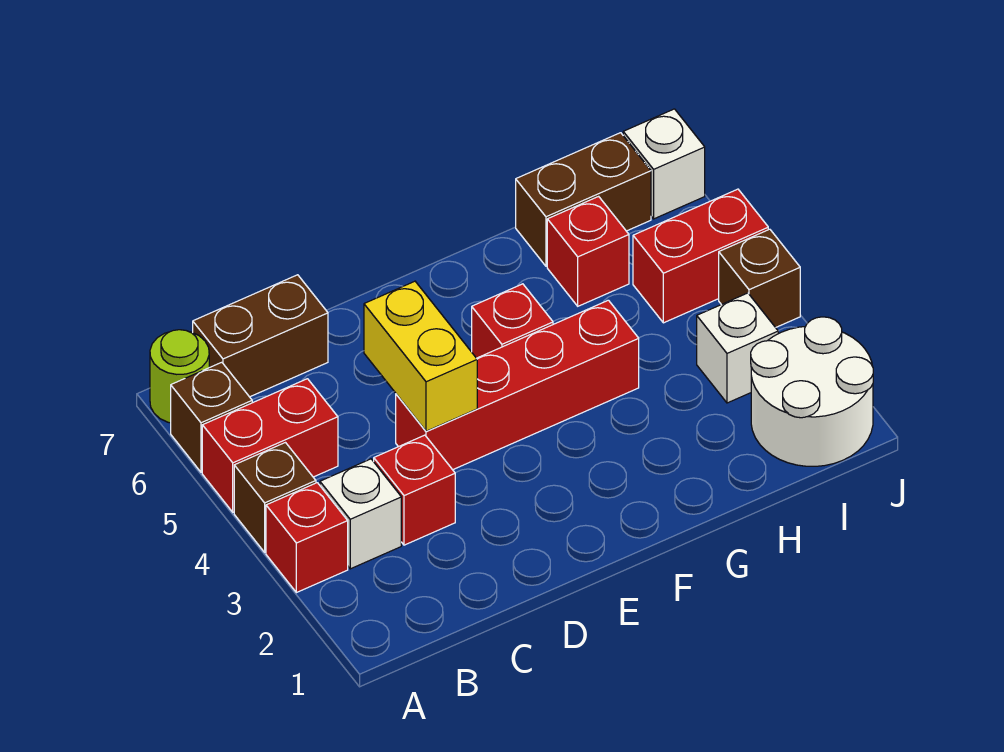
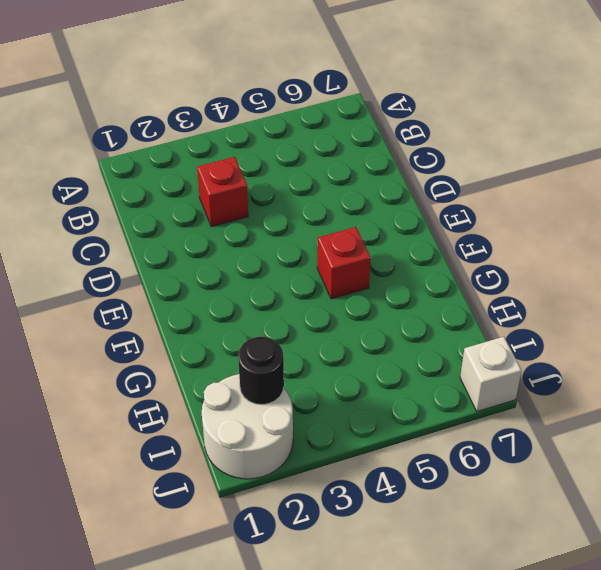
black round brick I2 level 2 -> none
none -> red brick A3 level 1
none -> brown brick A4 level 1
none -> red brick A5:B5 level 1

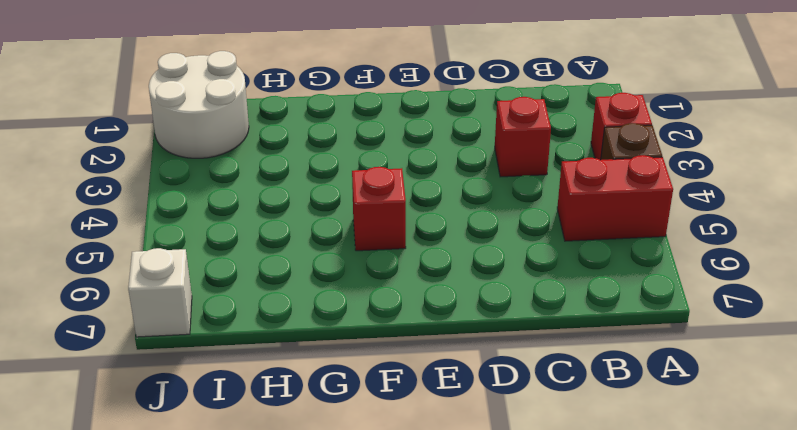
none -> brown brick A6 level 1
none -> lime round brick A7 level 1
none -> white brick B3 level 1

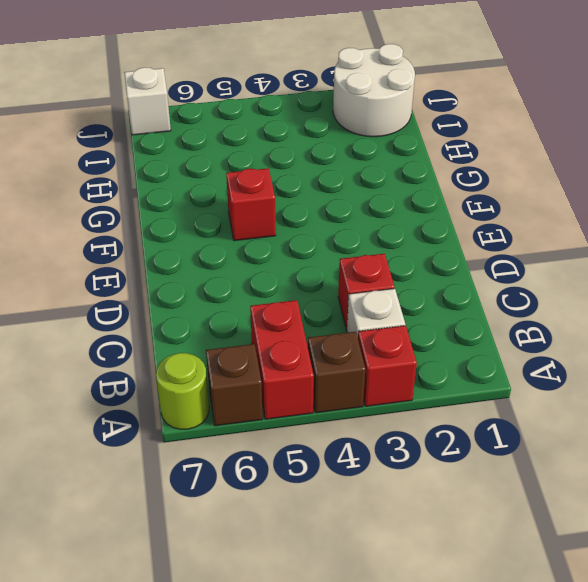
none -> brown brick B7:C7 level 1
none -> red brick D4:G4 level 1
none -> red brick H6 level 1

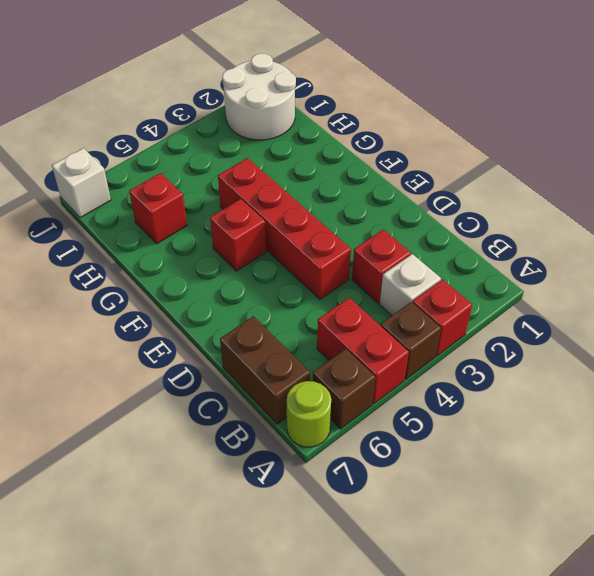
none -> brown brick H7:I7 level 1
none -> white brick I3 level 1
none -> red brick I5:J5 level 1

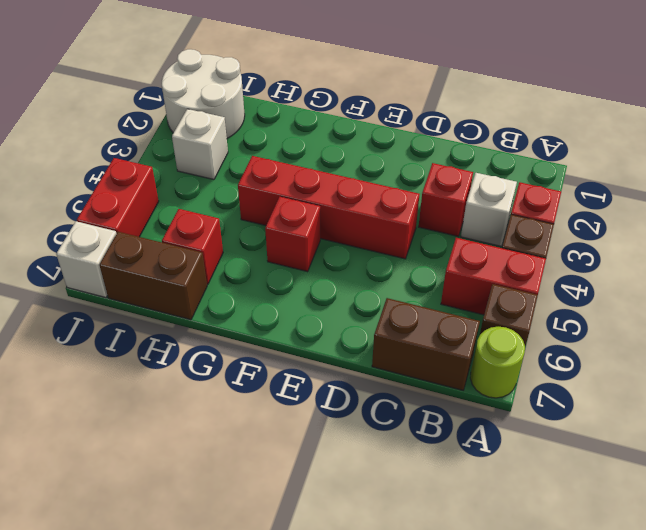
red brick J5:J6 level 1 -> red brick I5:J5 level 1
none -> brown brick J4 level 1
none -> yellow brick D4:D5 level 2

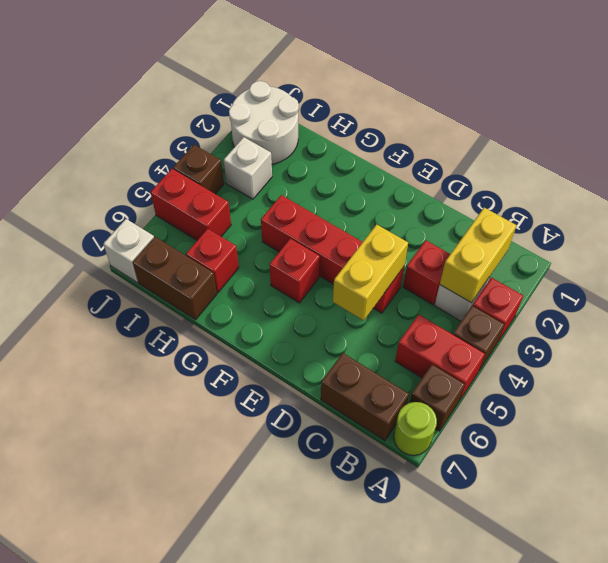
yellow brick B2:B3 level 2 -> none

